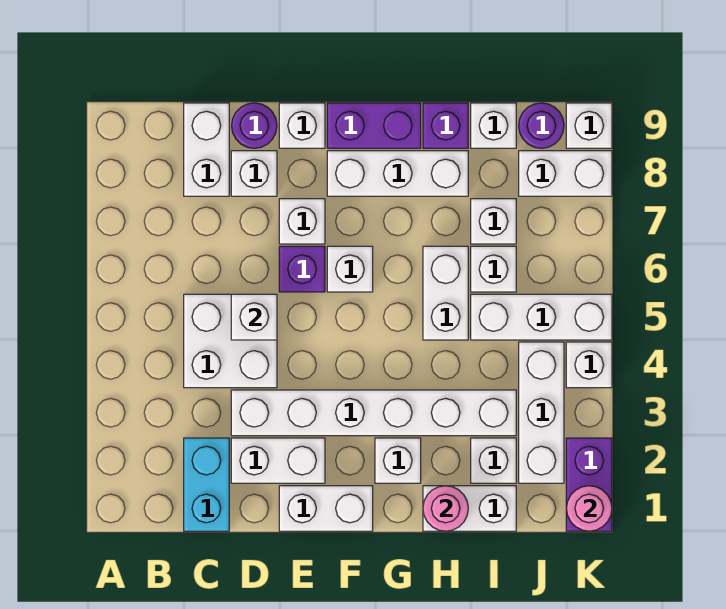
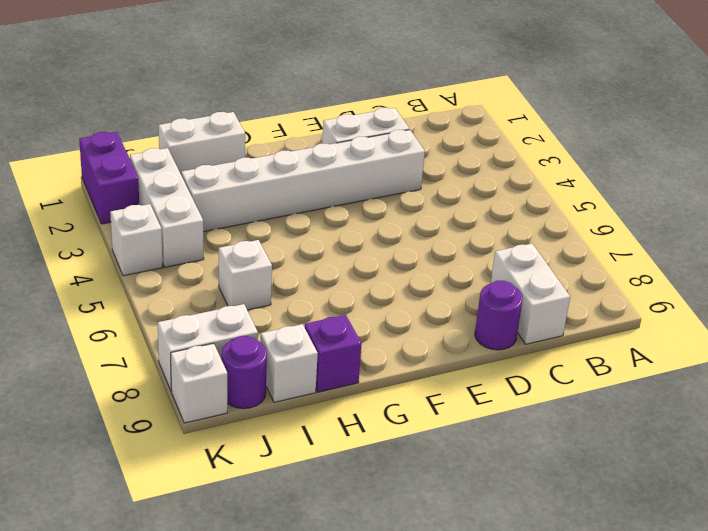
none -> cyan brick C1:C2 level 1
none -> white brick C4:D5 level 1
none -> white brick D8 level 1
none -> white brick E1:F1 level 1

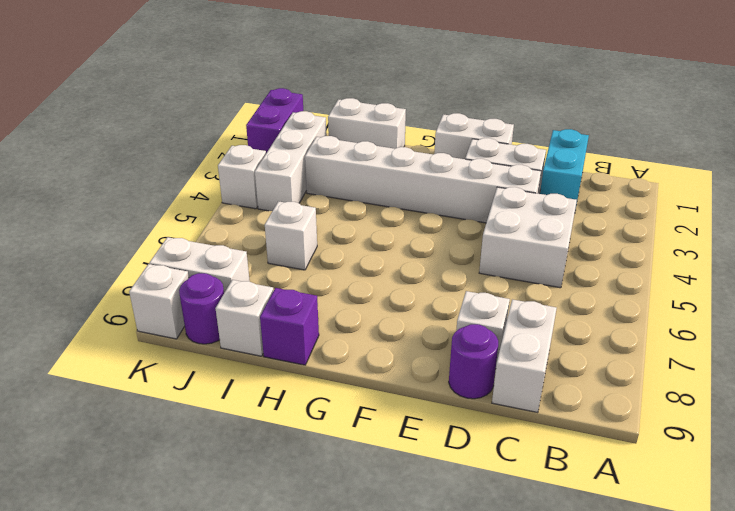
none -> purple brick E6 level 1
none -> white brick E7 level 1
none -> white brick E9 level 1
none -> white brick F6 level 1

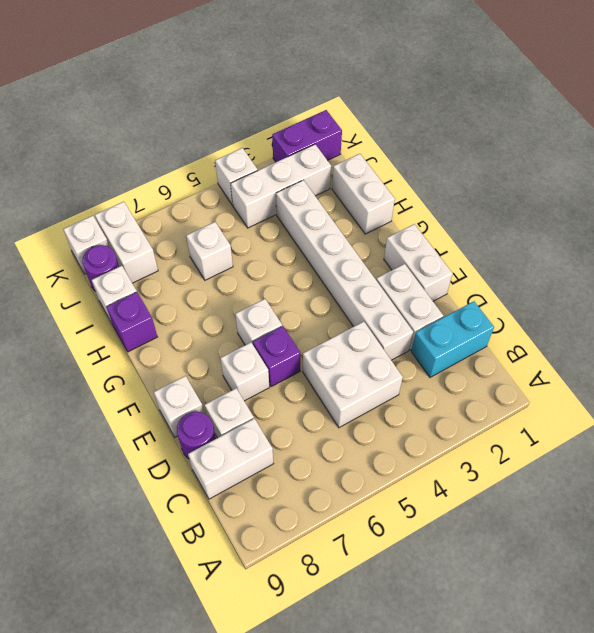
none -> white brick F8:H8 level 1
none -> purple brick F9:G9 level 1
none -> white brick G2 level 1
none -> white brick H5:H6 level 1

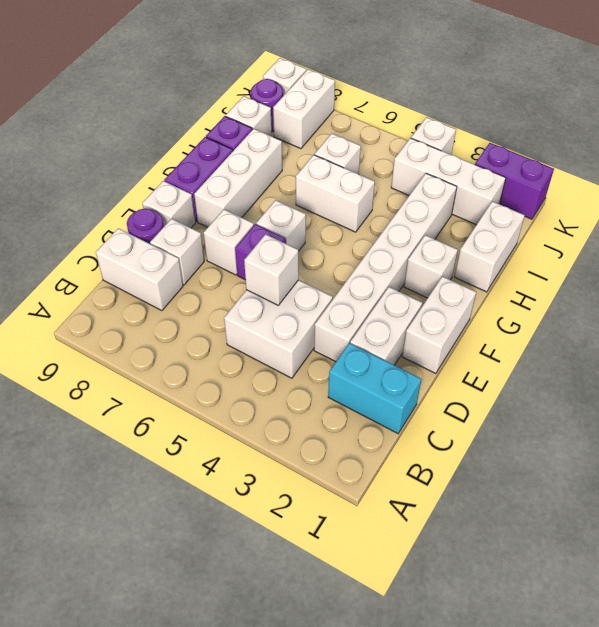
none -> white brick I2 level 1
none -> white brick I5:K5 level 1
none -> white brick I7 level 1
none -> pink round brick H1 level 2

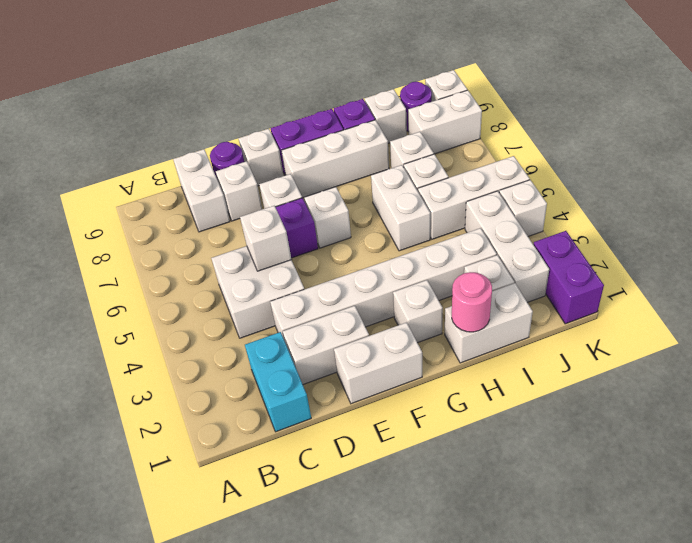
none -> pink round brick K1 level 2

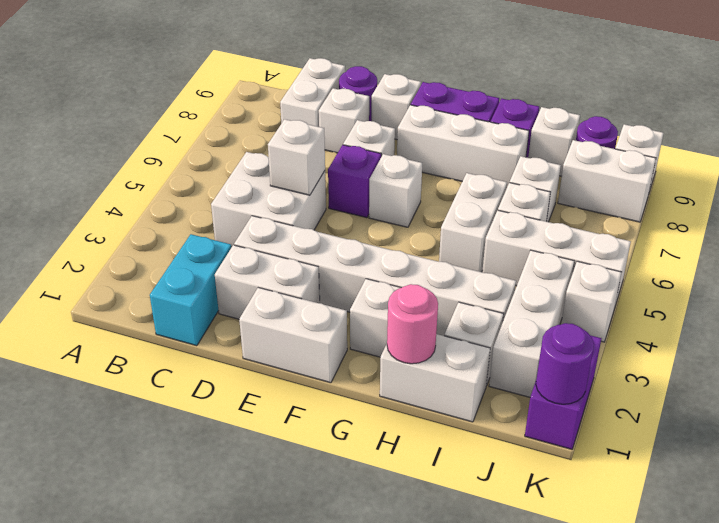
purple round brick K1 level 2 -> pink round brick K1 level 2

